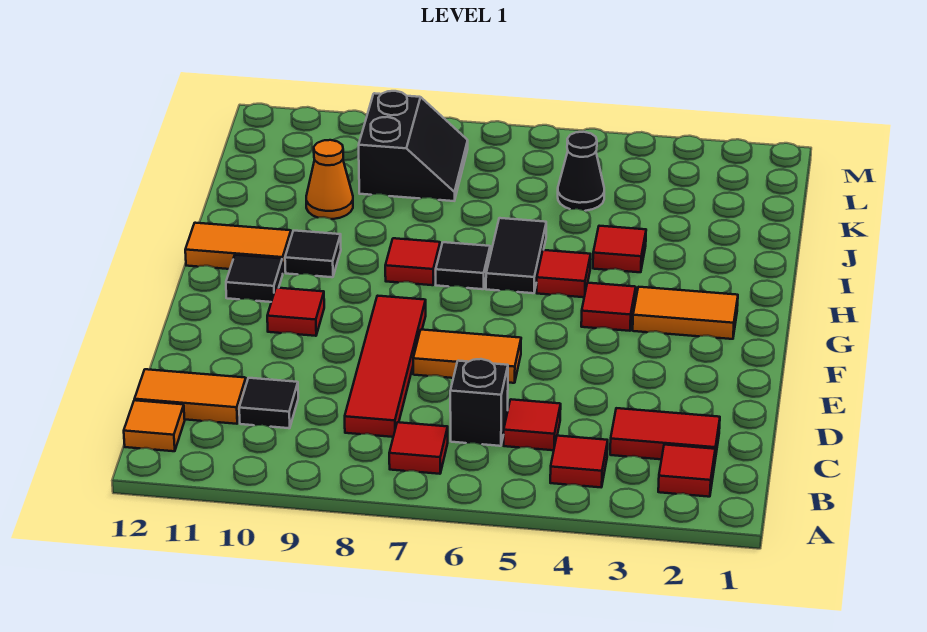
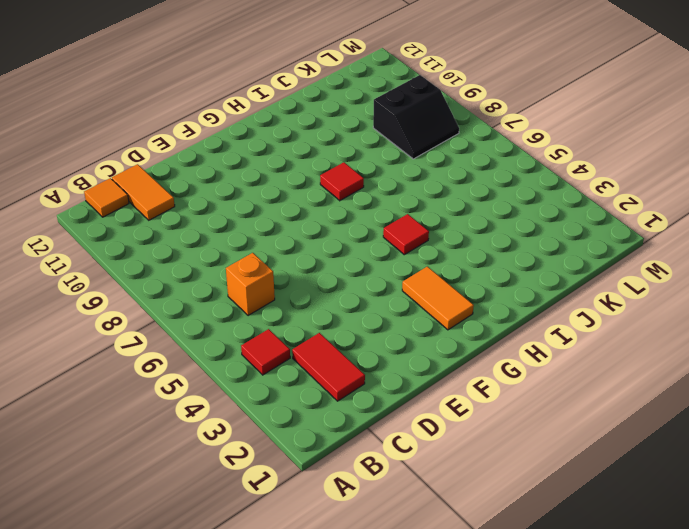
orange brick C6 level 1 -> black brick C6 level 1
none -> red tile B2 level 1
none -> red tile B7 level 1
none -> red tile C5 level 1

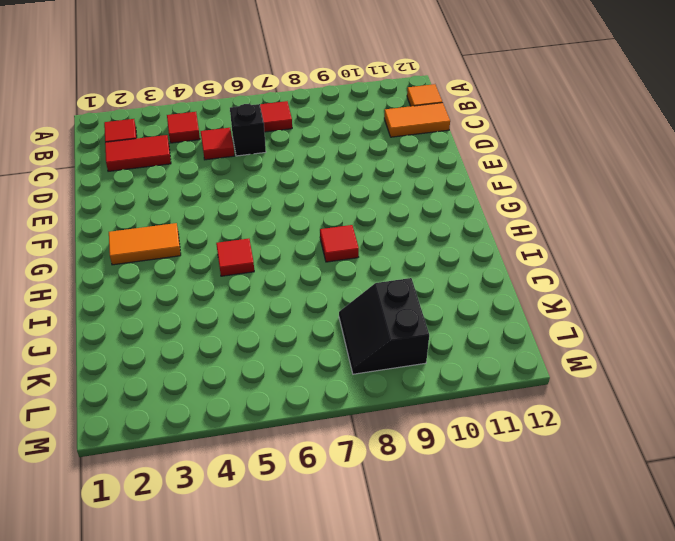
none -> red tile C8:F8 level 1
none -> black tile C10 level 1
none -> orange tile E6:E7 level 1

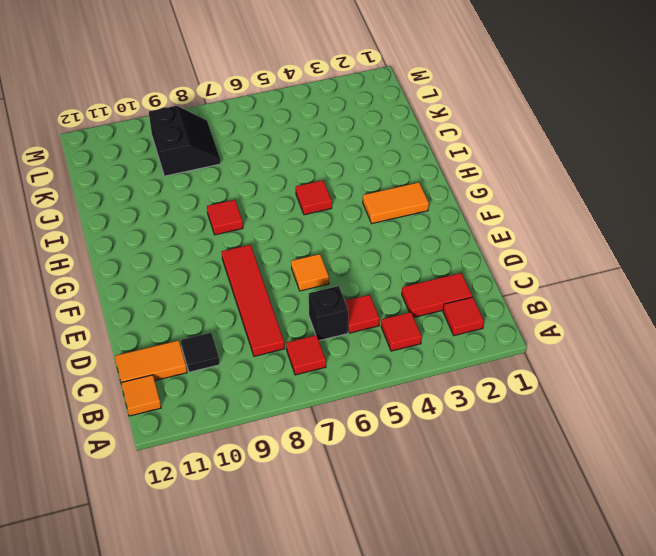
orange tile E6 level 1 -> orange tile E6:E7 level 1
none -> red tile F10 level 1
none -> red tile G4 level 1
none -> black tile G11 level 1

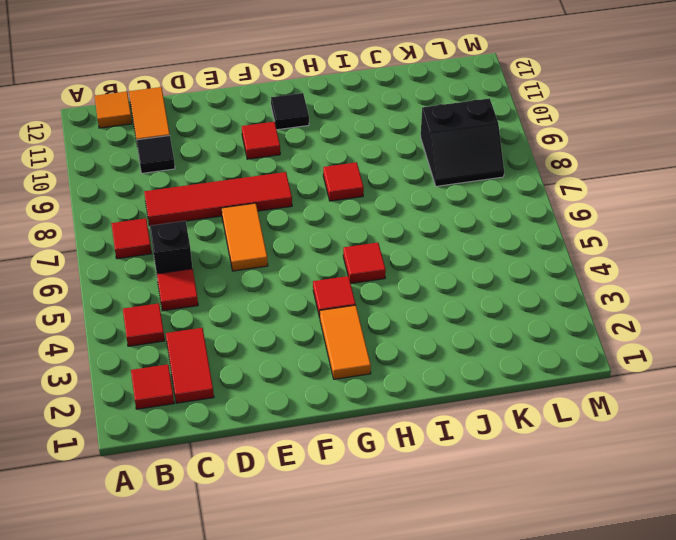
none -> black tile H6:I6 level 1
none -> black tile H7 level 1
none -> black tile H10 level 1

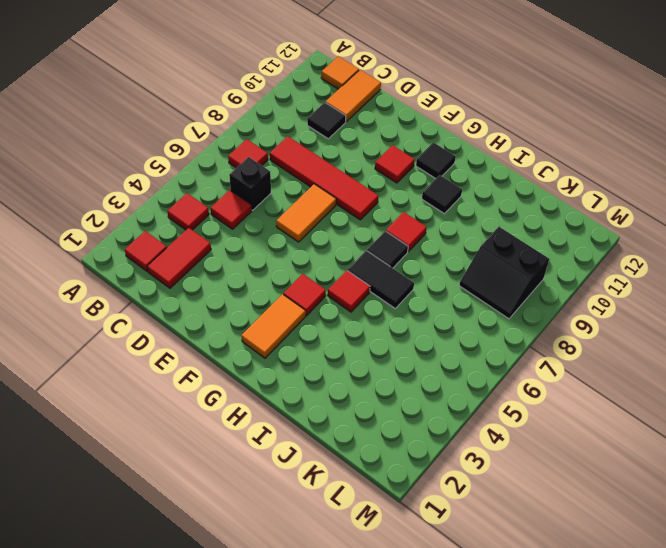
none -> orange tile H11:H12 level 1
none -> red tile I4 level 1
none -> orange cone J10 level 1

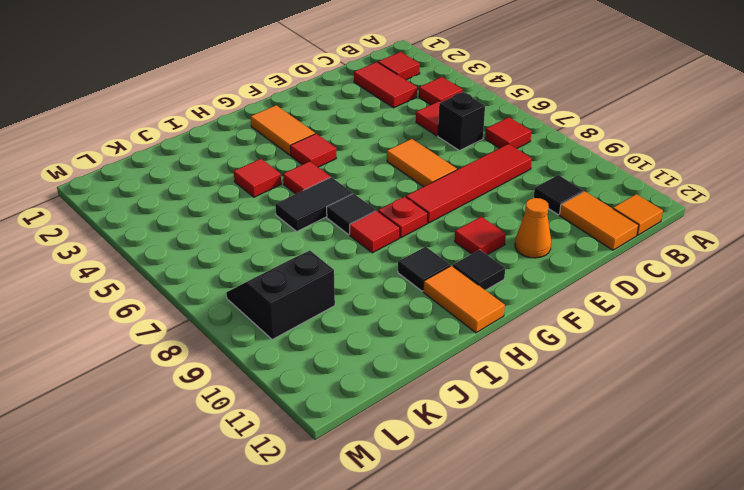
orange cone E11 level 1 -> orange cone J10 level 1
red plate G8 level 1 -> none
none -> black cone K5 level 1

